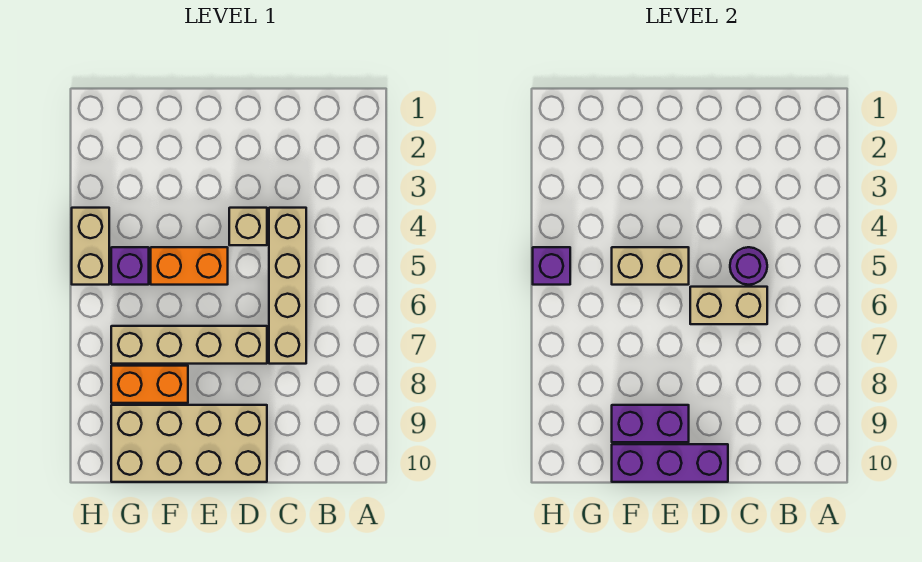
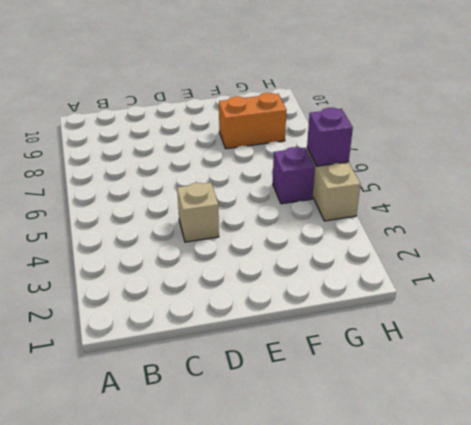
none -> tan brick C4:C7 level 1
none -> tan brick D7:G7 level 1
none -> tan brick D9:G10 level 1

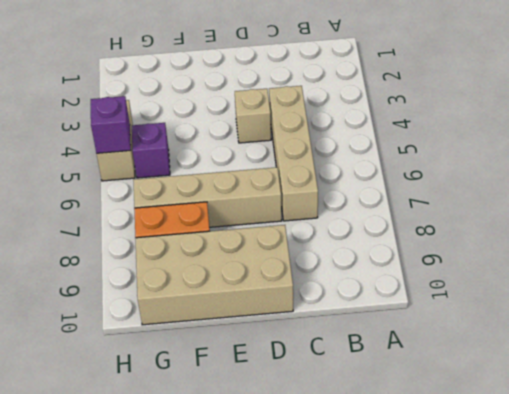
none -> orange brick E5:F5 level 1
none -> purple round brick C5 level 2
none -> tan brick C6:D6 level 2

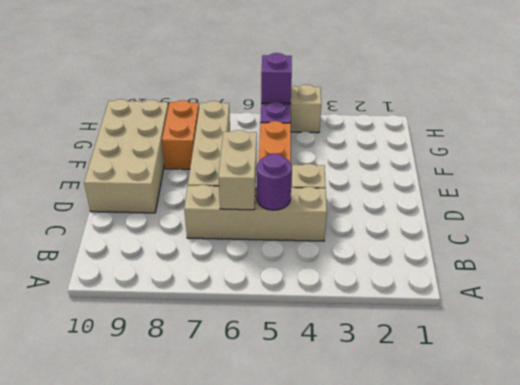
none -> purple brick D10:F10 level 2
none -> tan brick E5:F5 level 2
none -> purple brick E9:F9 level 2

